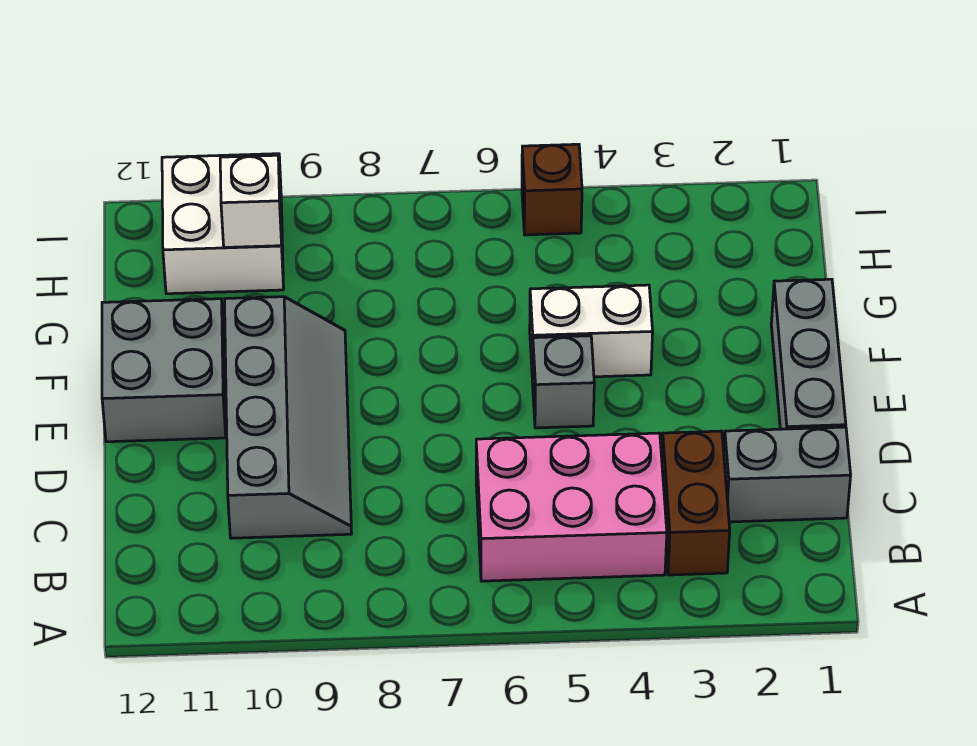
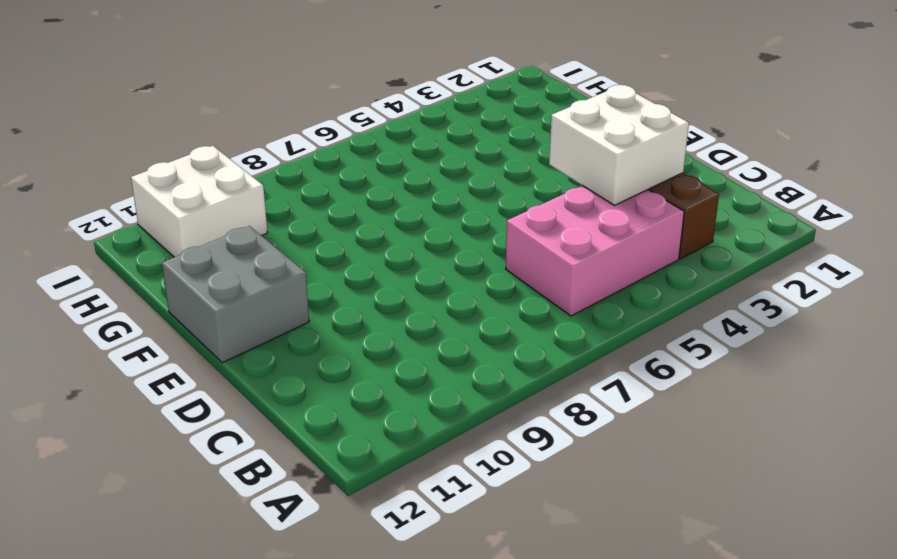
white brick C3:D4 level 2 -> none
none -> grey brick C1:C2 level 1
none -> grey slope C9:F10 level 1 top 10

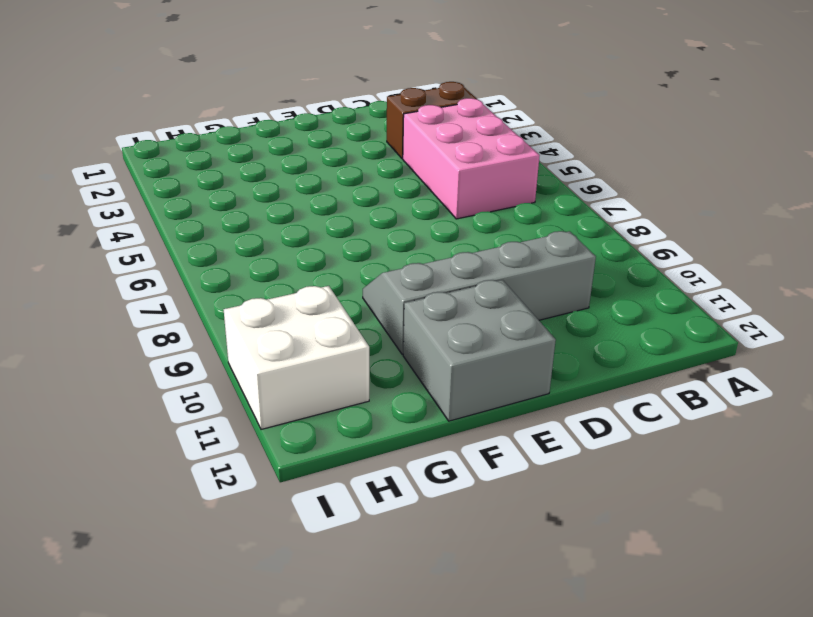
none -> grey brick C1:C2 level 1
none -> grey brick D1:F1 level 1

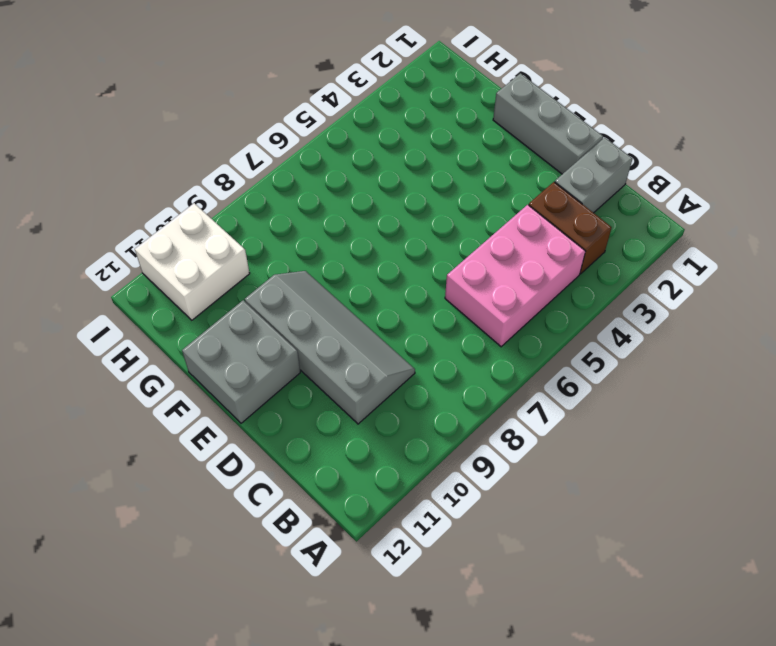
none -> grey brick E5 level 1
none -> white brick F4:F5 level 1

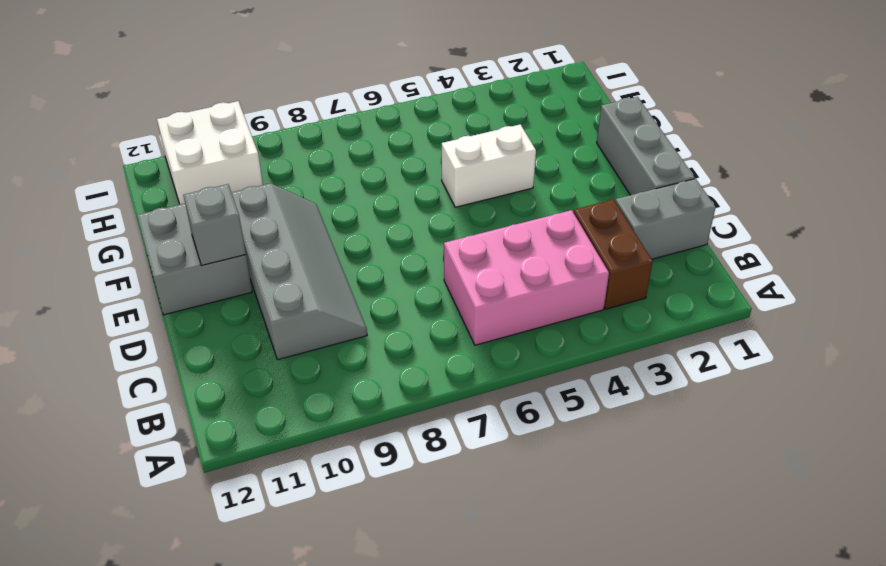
grey brick E11 level 2 -> grey brick E5 level 1
none -> brown brick I5 level 1
none -> white brick H10 level 2

